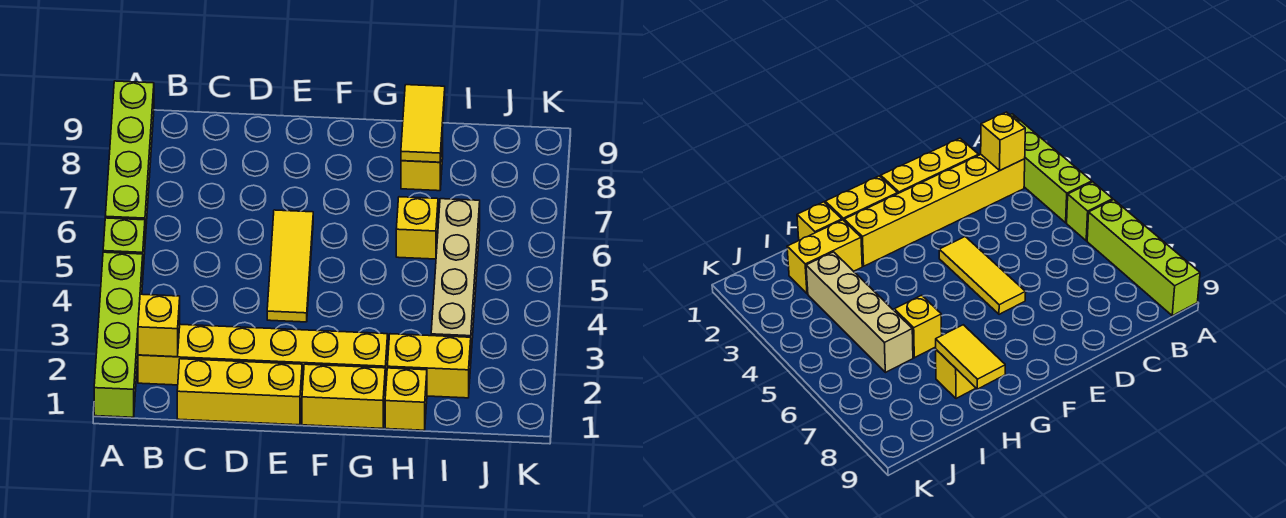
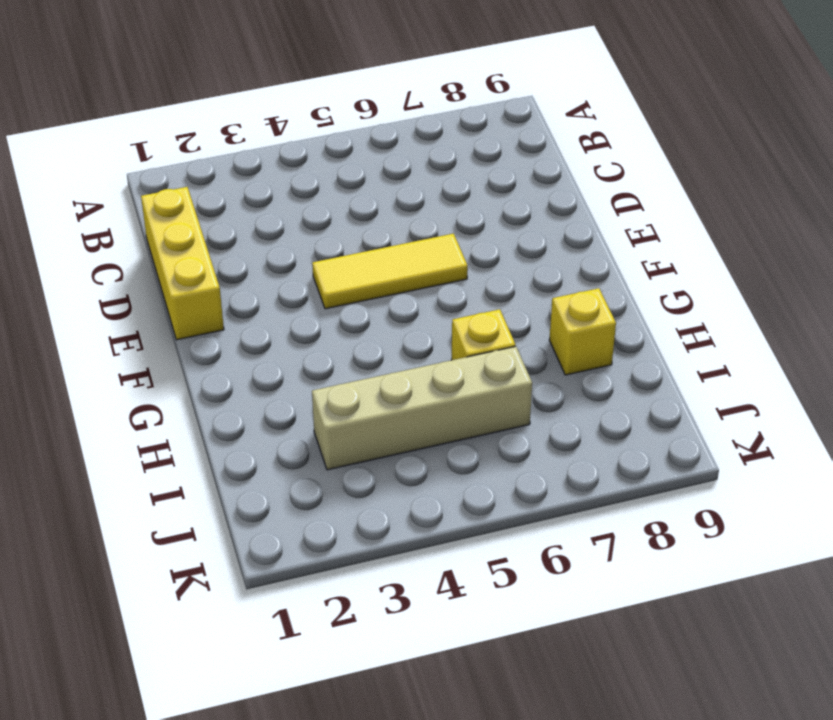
none -> lime brick A1:A4 level 1
none -> lime brick A5 level 1
none -> lime brick A6:A9 level 1

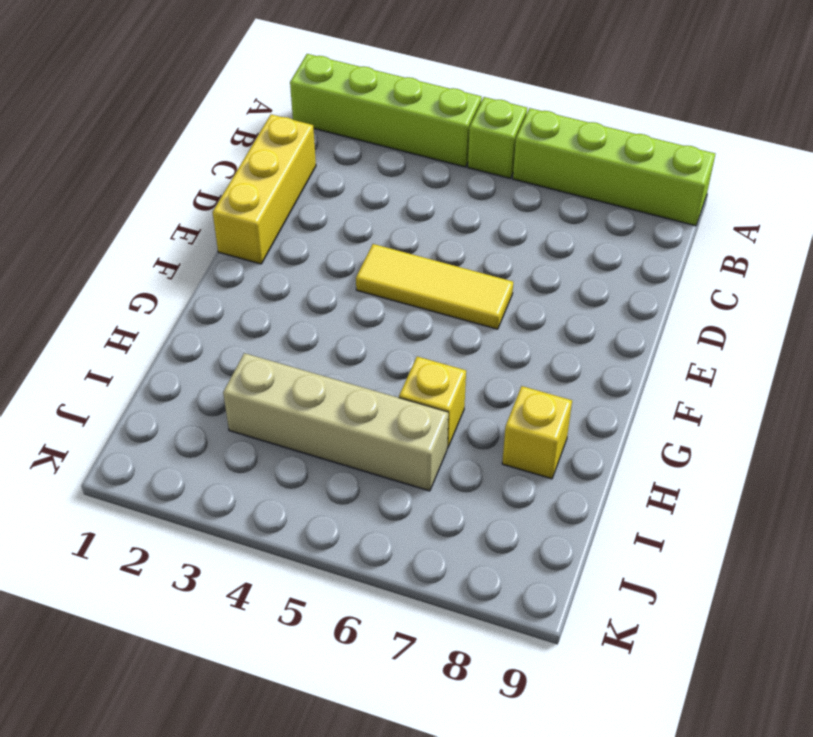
none -> yellow brick B2:G2 level 1
none -> yellow brick F1:G1 level 1
none -> yellow brick H1 level 1

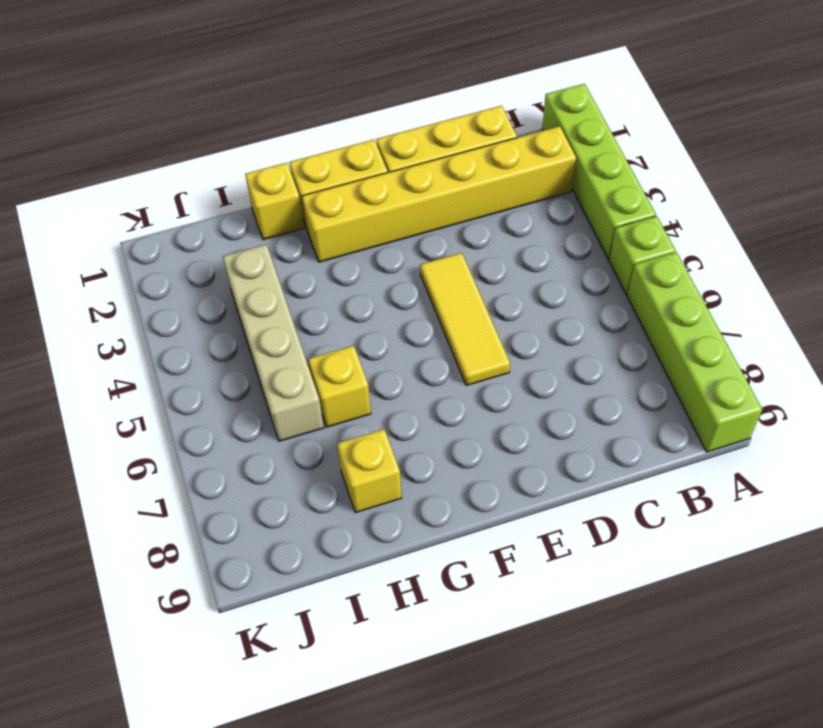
none -> yellow brick H2:I2 level 1
none -> yellow brick B2 level 2
none -> yellow tile H8:H9 level 2

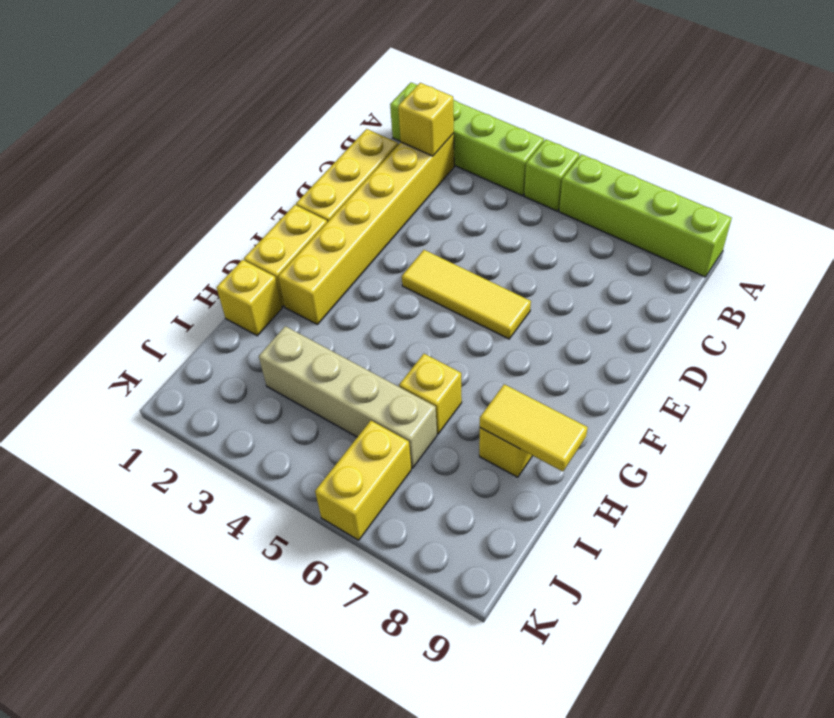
yellow brick J6:K6 level 1 -> yellow brick H2:I2 level 1

